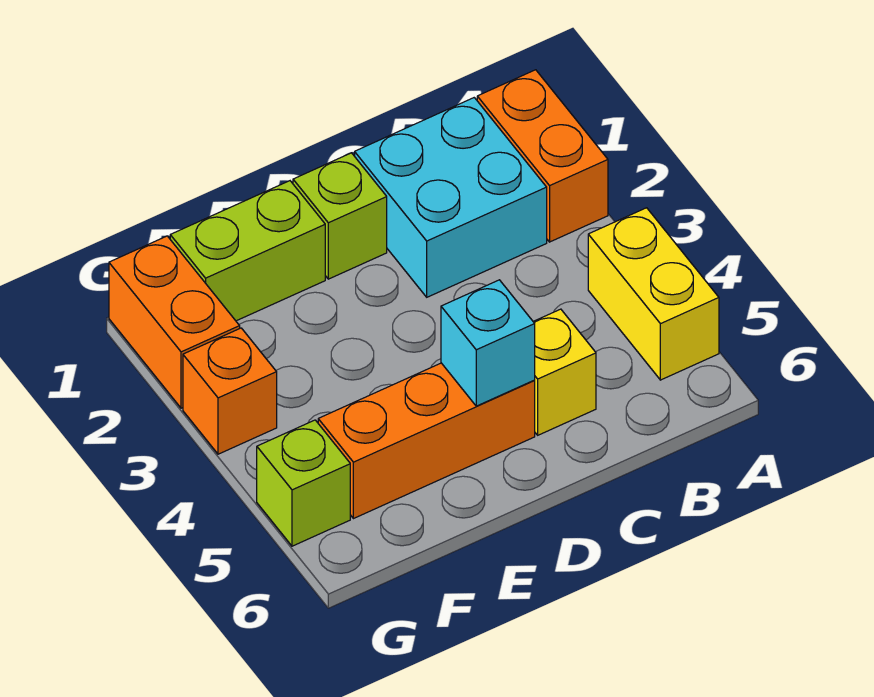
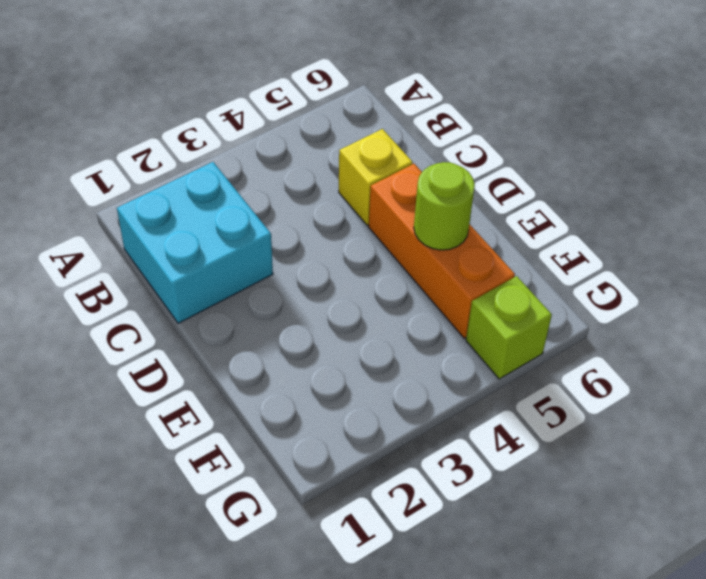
lime round brick E5 level 2 -> none
none -> orange brick A1:A2 level 1
none -> yellow brick A4:A5 level 1

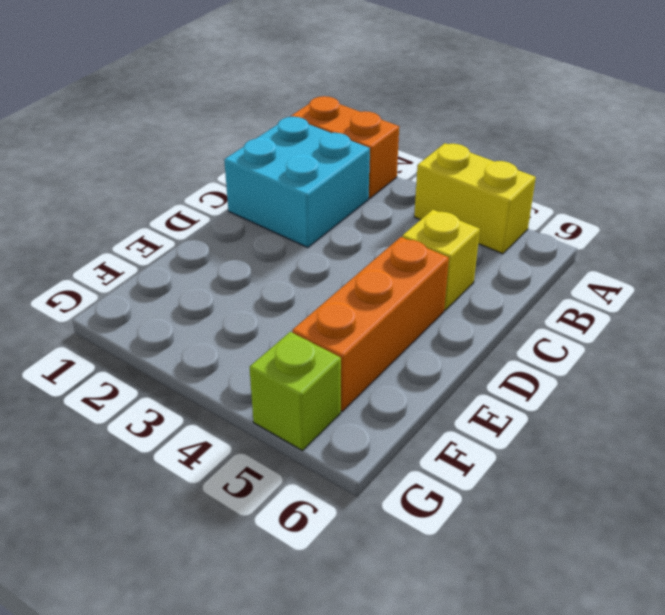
none -> lime brick D1 level 1
none -> lime brick E1:F1 level 1

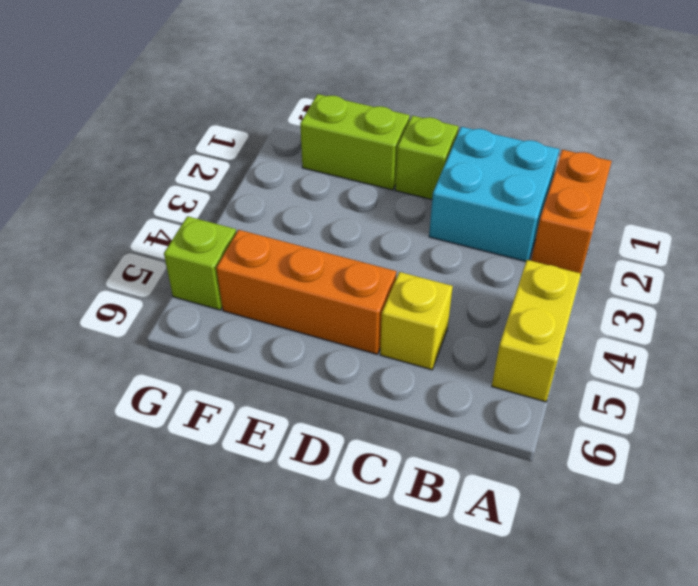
none -> orange brick G1:G2 level 1
none -> orange brick G3 level 1

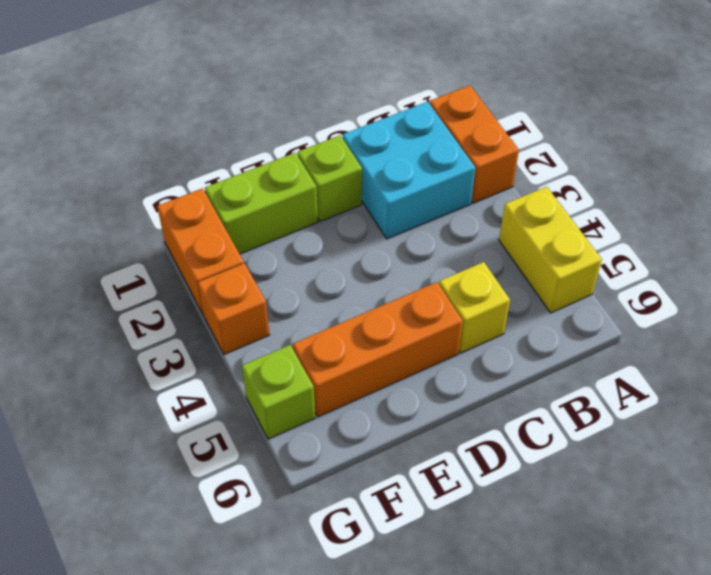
none -> cyan brick D5 level 2

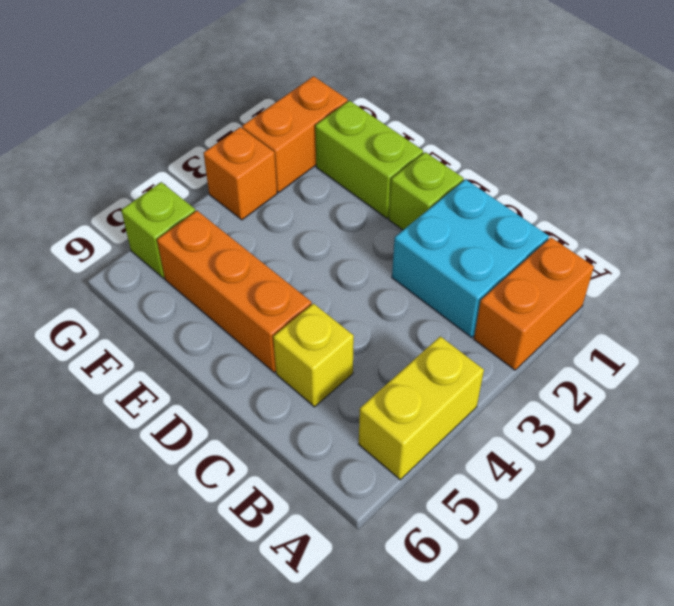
none -> cyan brick D5 level 2

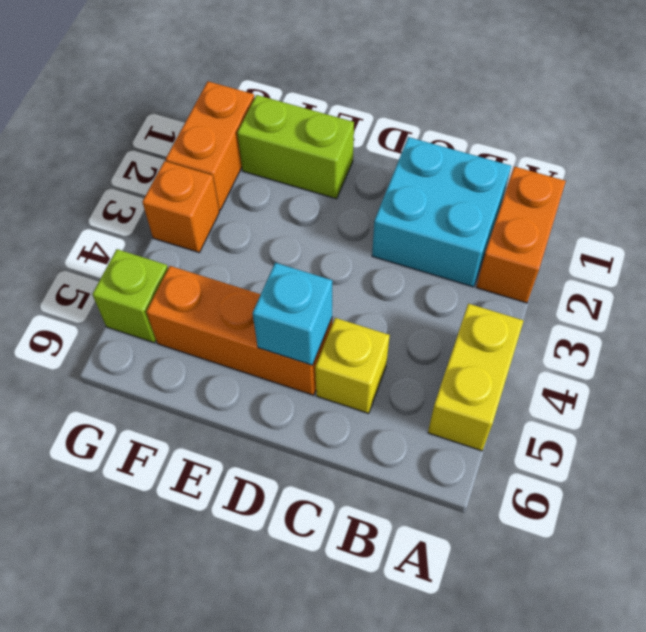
none -> lime brick D1 level 1

